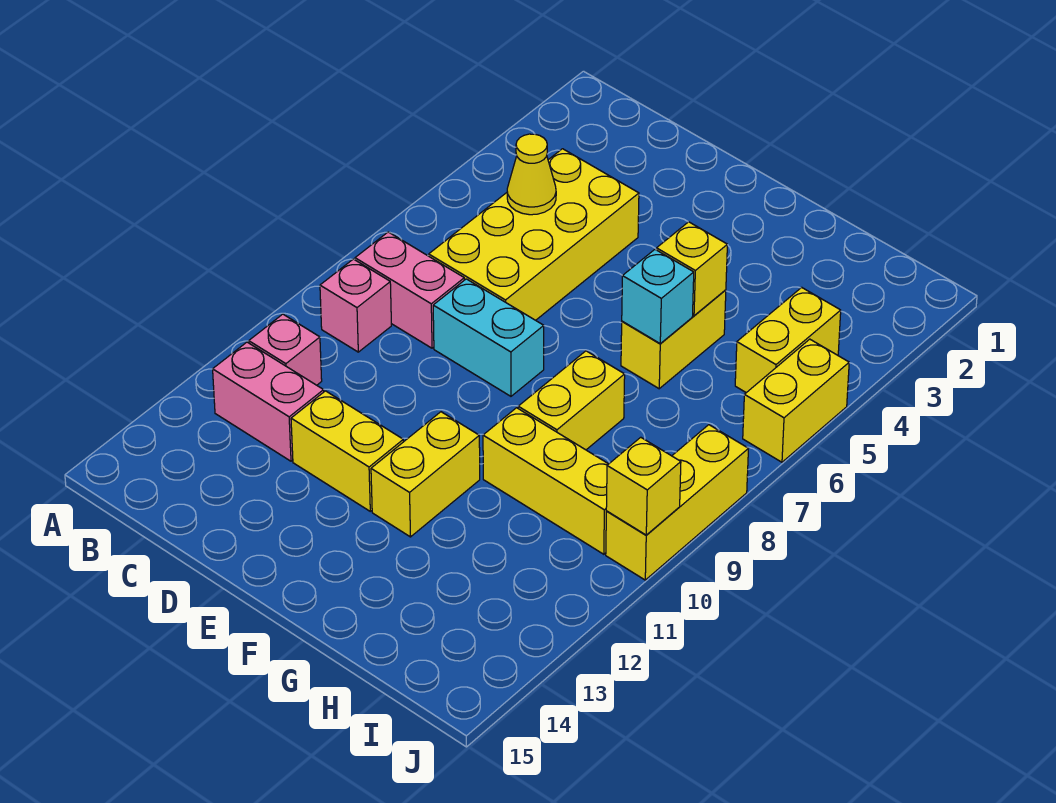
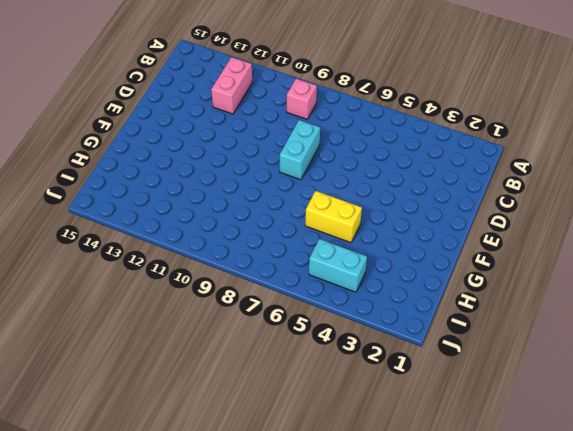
cyan brick I4:I5 level 1 -> yellow brick I4:I5 level 1
none -> pink brick B8:C8 level 1
none -> pink brick B11 level 1
none -> yellow brick C4:D7 level 1

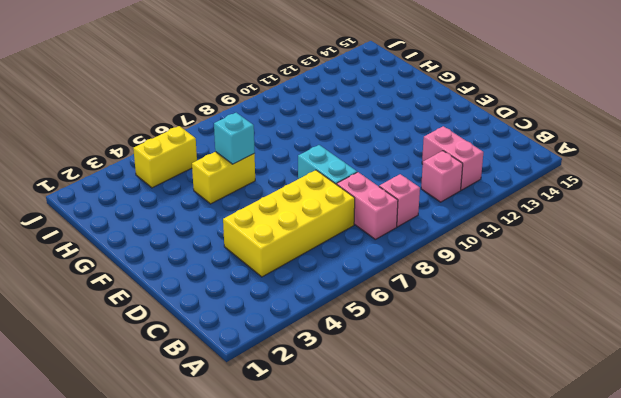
none -> yellow brick D12:E12 level 1
none -> yellow brick F11:F12 level 1
none -> yellow brick G8:G9 level 1

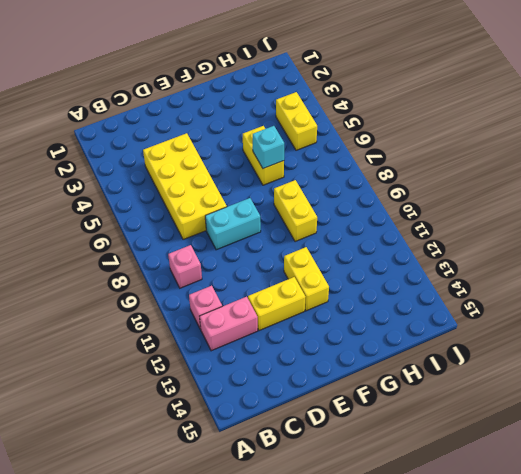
none -> pink brick B8:C8 level 1
none -> yellow brick G10:I10 level 1
none -> yellow brick J5:J6 level 1

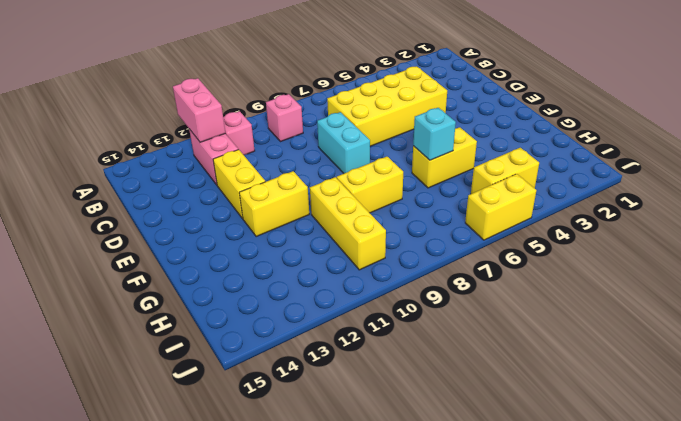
pink brick A12:B12 level 2 -> pink brick B8:C8 level 1
none -> yellow brick J8:J10 level 1
none -> yellow cone C5 level 2
none -> yellow brick G5 level 2

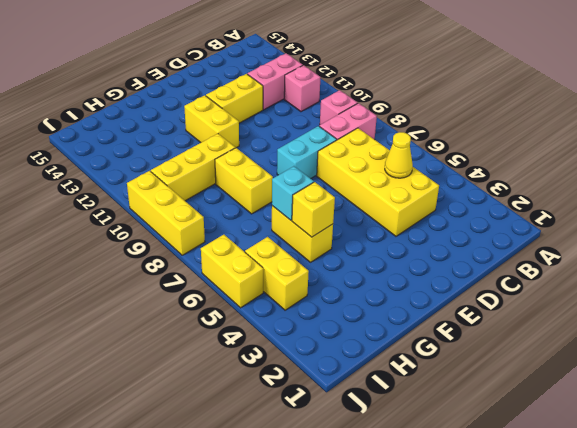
none -> yellow brick J10 level 2

